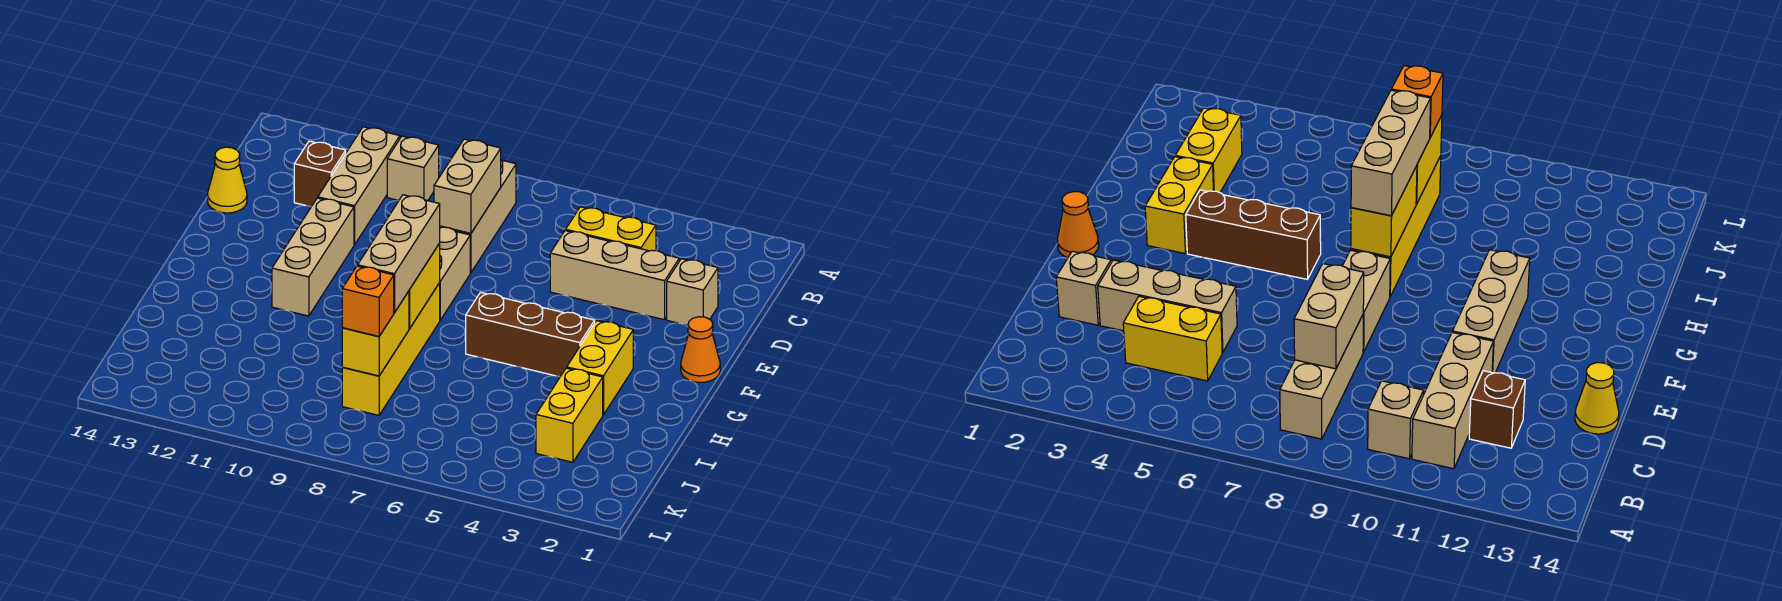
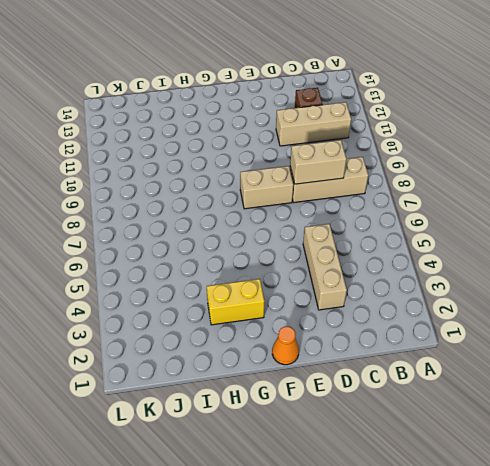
none -> tan brick B10 level 1
none -> yellow brick C4:C5 level 1
none -> tan brick D2 level 1

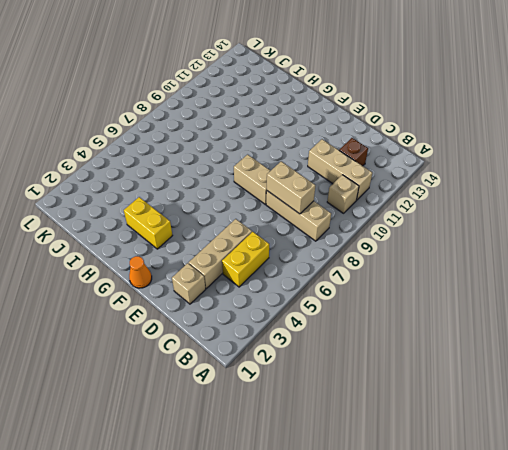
none -> yellow cone D14 level 1
none -> tan brick E11:G11 level 1
none -> brown brick G4:G6 level 1

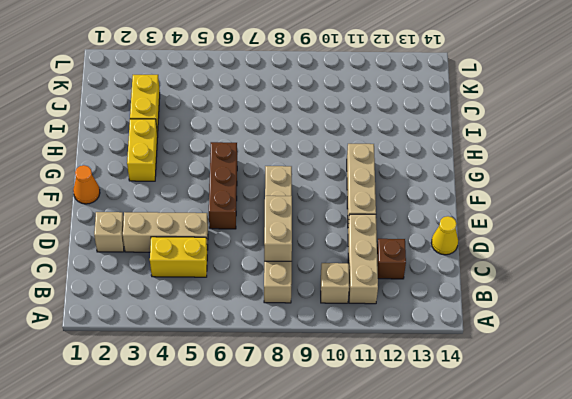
brown brick E6:G6 level 1 -> brown brick G4:G6 level 1
none -> yellow brick G8:J8 level 1
none -> yellow brick G8:H8 level 2
none -> yellow brick I8:J8 level 2

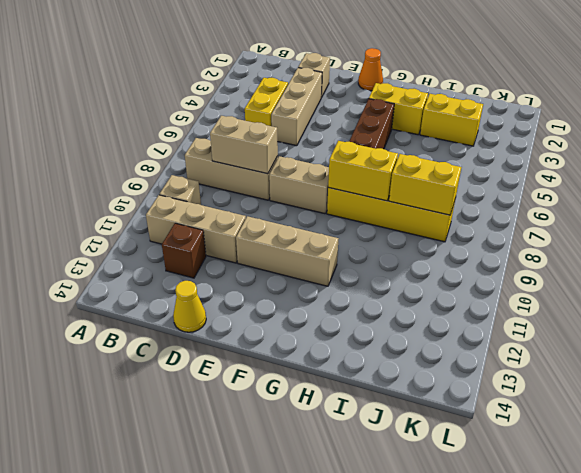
none -> tan brick G8:I8 level 3
none -> orange brick J8 level 3

